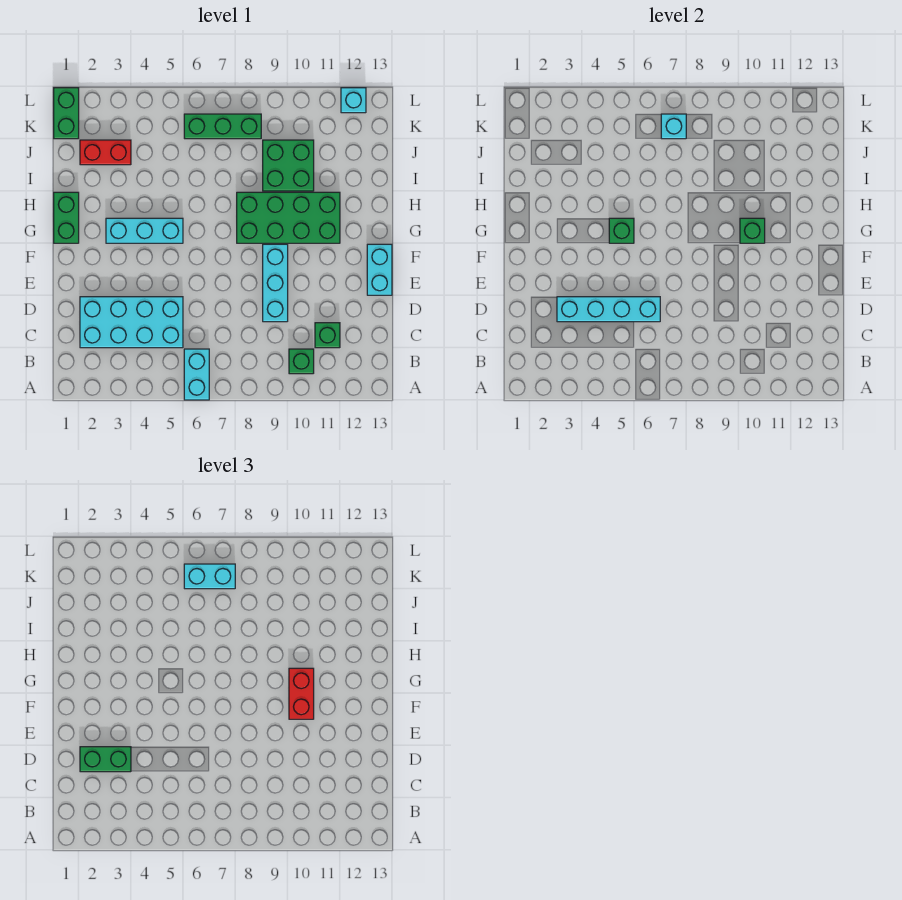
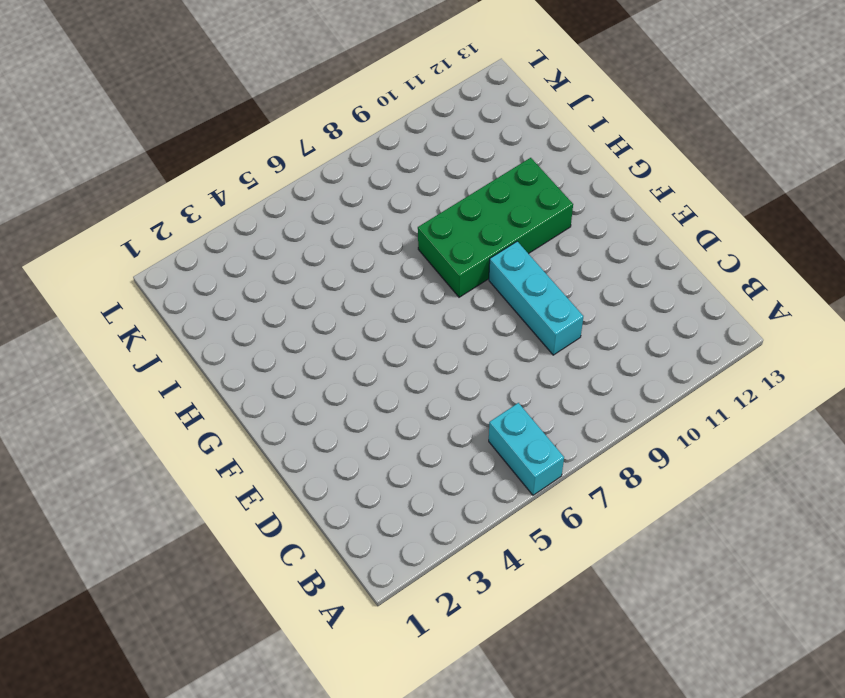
none -> green brick B10 level 1
none -> cyan brick C2:D5 level 1
none -> green brick C11 level 1

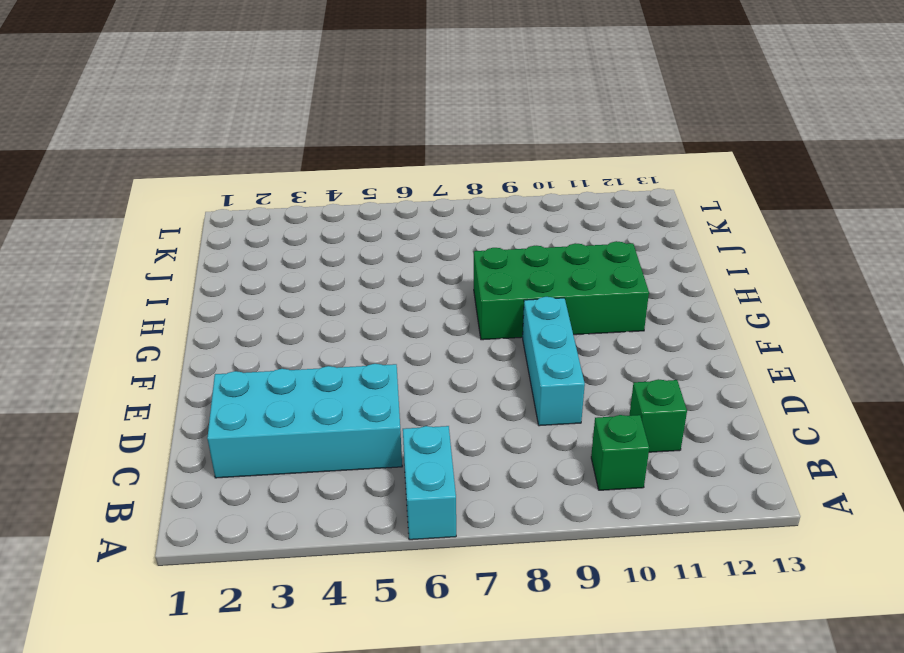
none -> cyan brick E13:F13 level 1
none -> green brick G1:H1 level 1
none -> cyan brick G3:G5 level 1

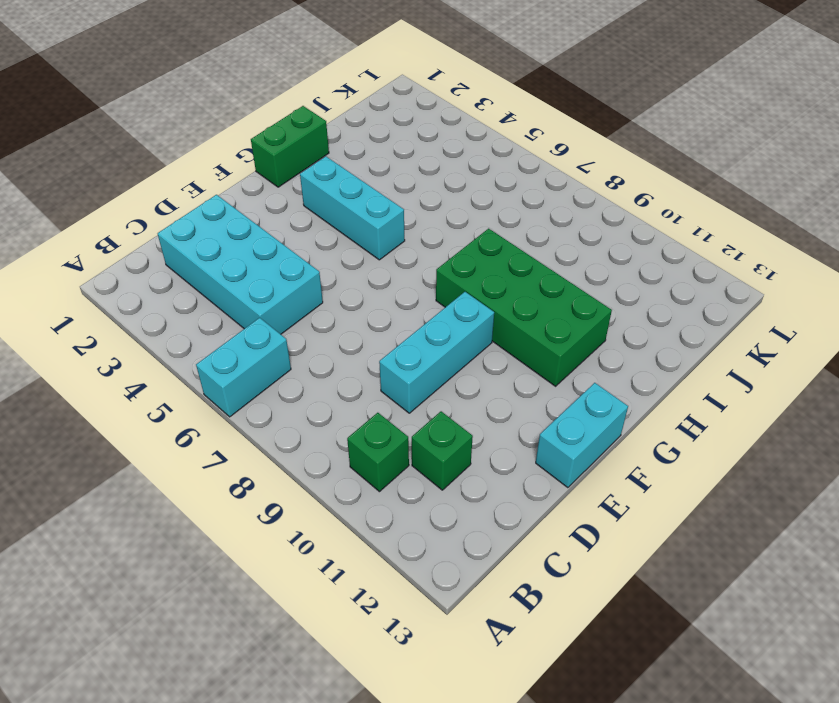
none -> green brick I9:J10 level 1
none -> red brick J2:J3 level 1
none -> green brick K1:L1 level 1

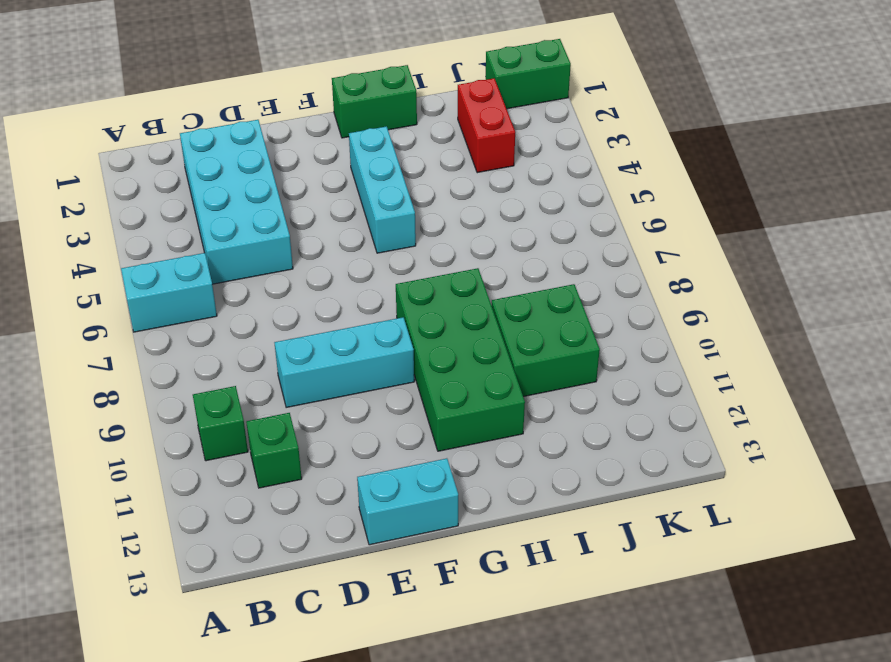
none -> green brick K6:K8 level 1
none -> cyan brick L12 level 1
none -> cyan brick D3:D6 level 2

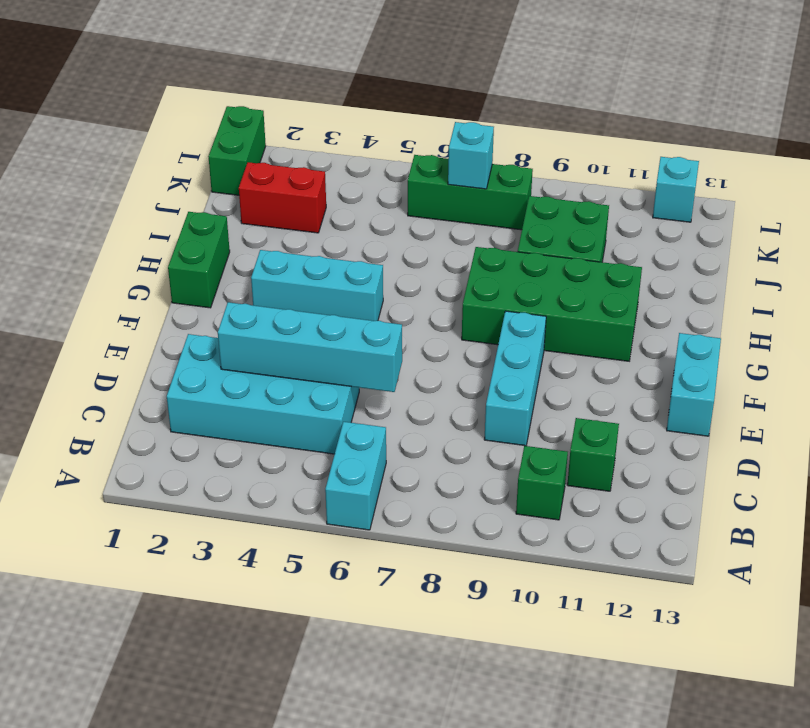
none -> green brick G5 level 2
none -> green brick G10 level 2
none -> green brick D2:D3 level 3

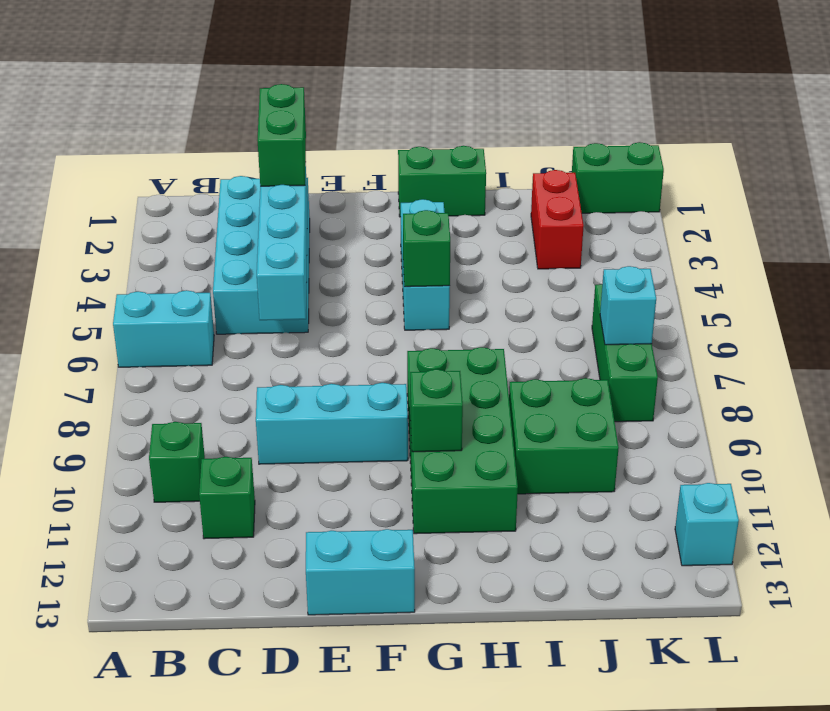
none -> red brick F10:G10 level 3
none -> cyan brick K6:K7 level 3

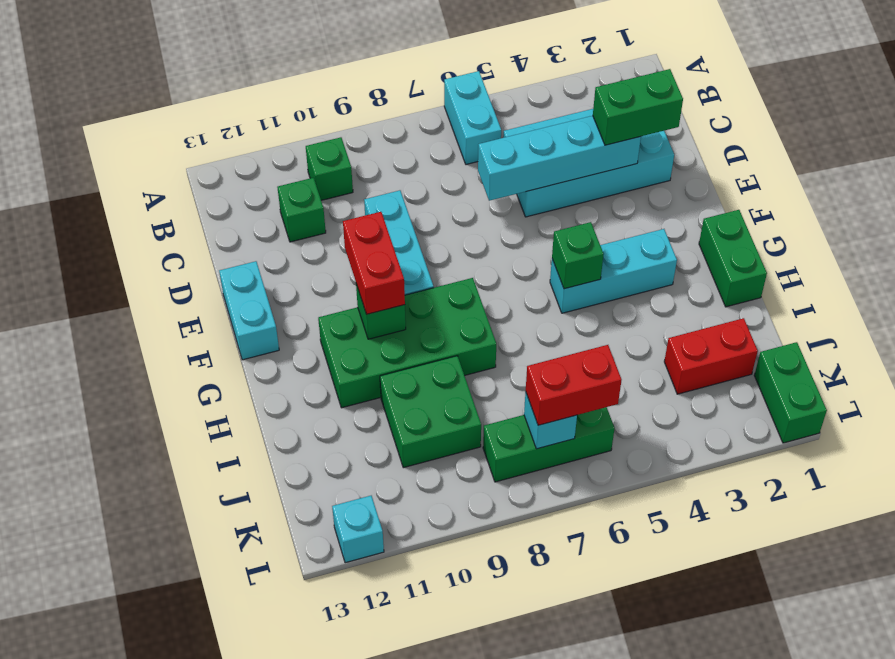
red brick K6:K7 level 3 -> cyan brick K6:K7 level 3

